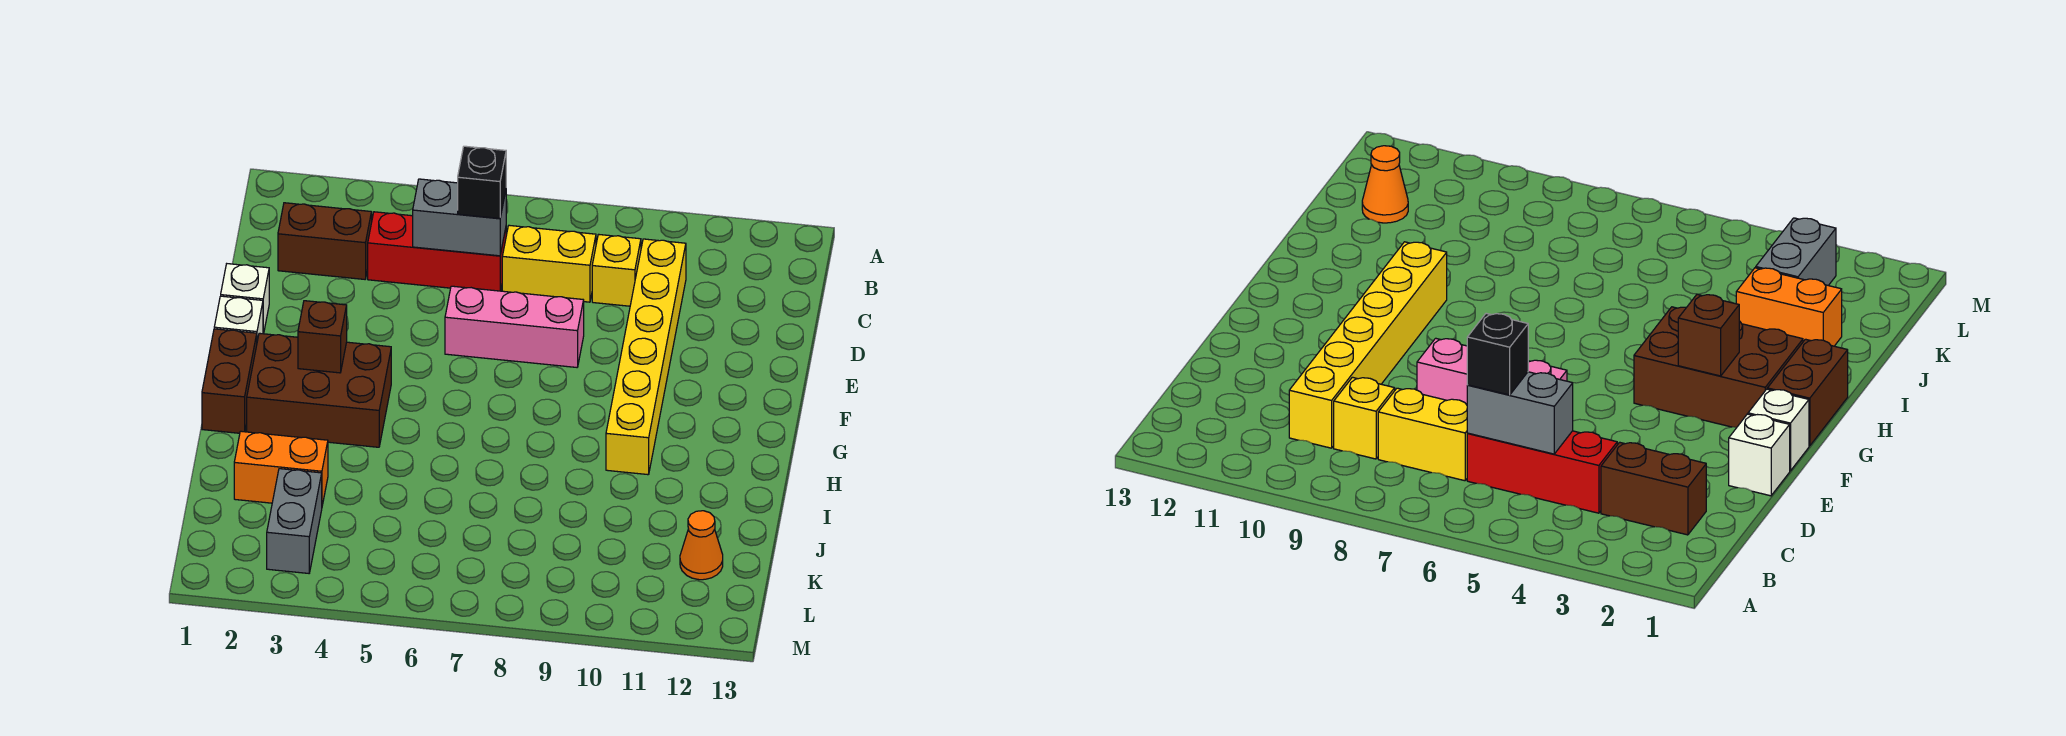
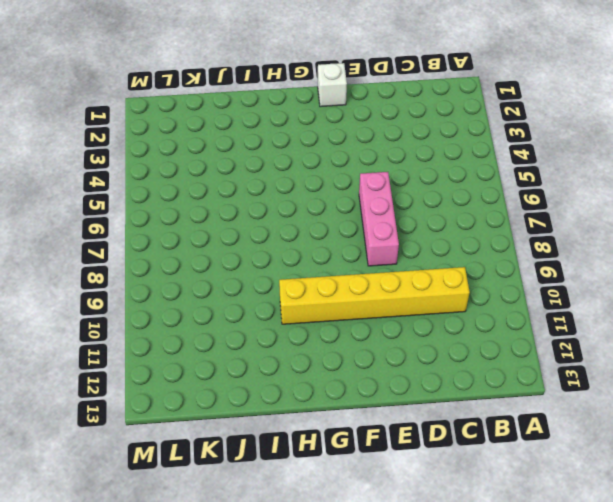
none -> brown brick C2:C3 level 1
none -> red brick C4:C6 level 1
none -> yellow brick C7:C8 level 1

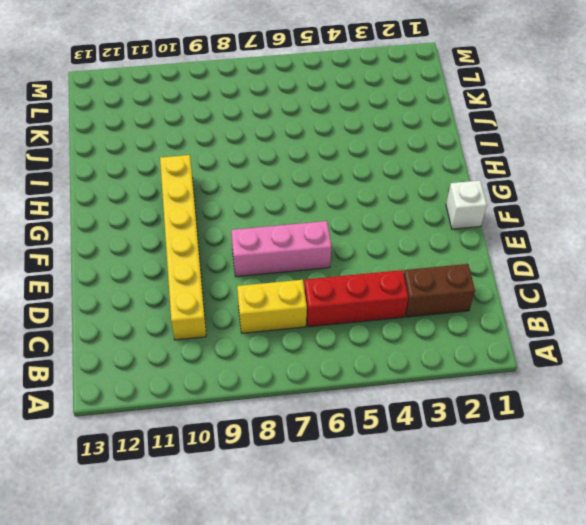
none -> yellow brick C9 level 1
none -> white brick E1 level 1
none -> brown brick G1:H1 level 1

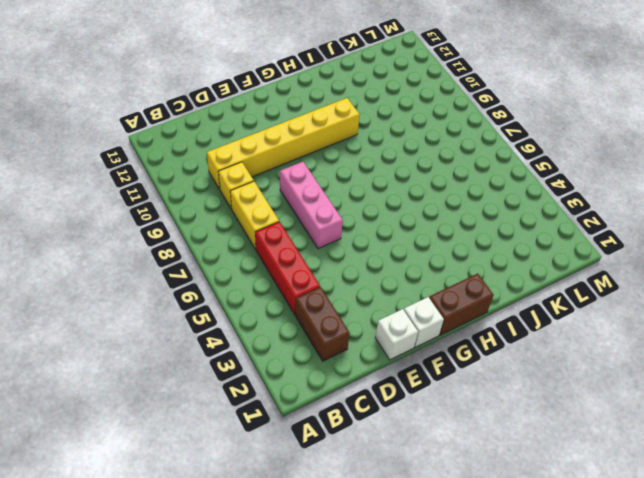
none -> brown brick G2:H4 level 1
none -> orange brick J2:J3 level 1
none -> grey brick K3:L3 level 1

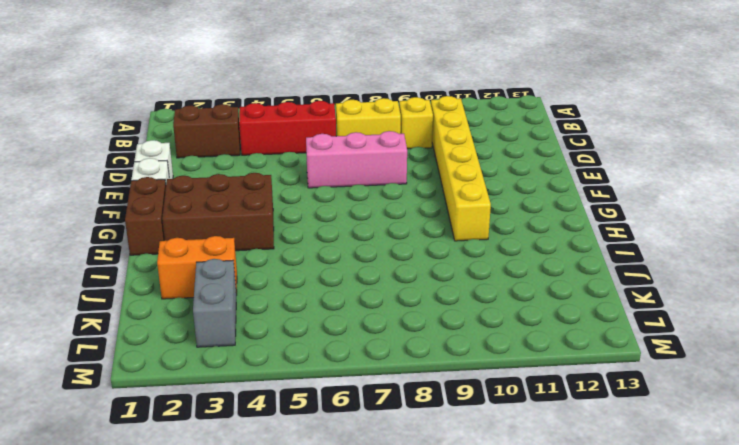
none -> orange cone K12 level 1
none -> grey brick C5:C6 level 2
none -> brown brick G3 level 2

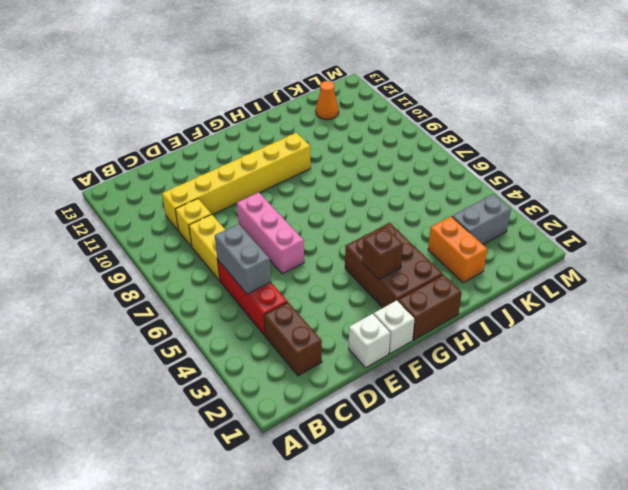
none -> black brick C6 level 3

